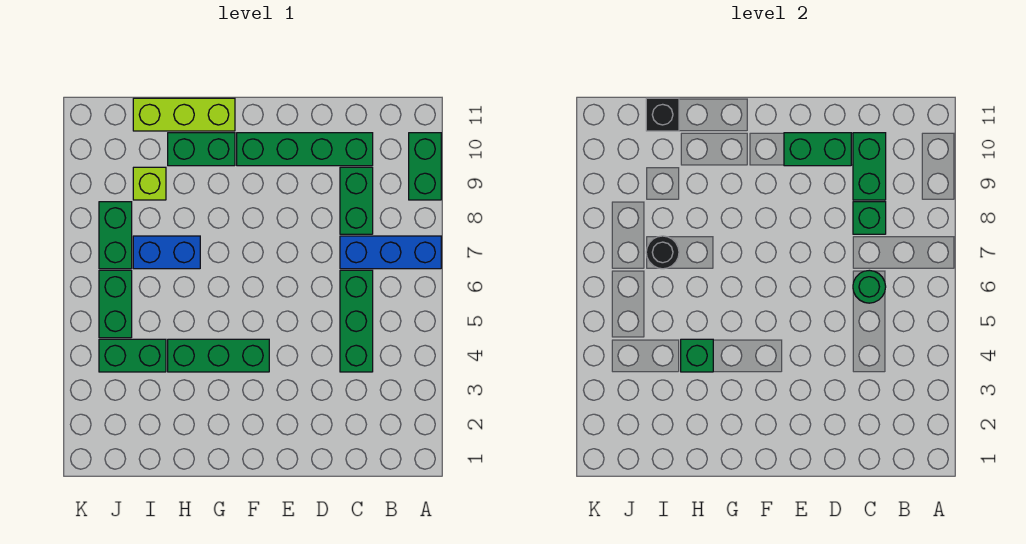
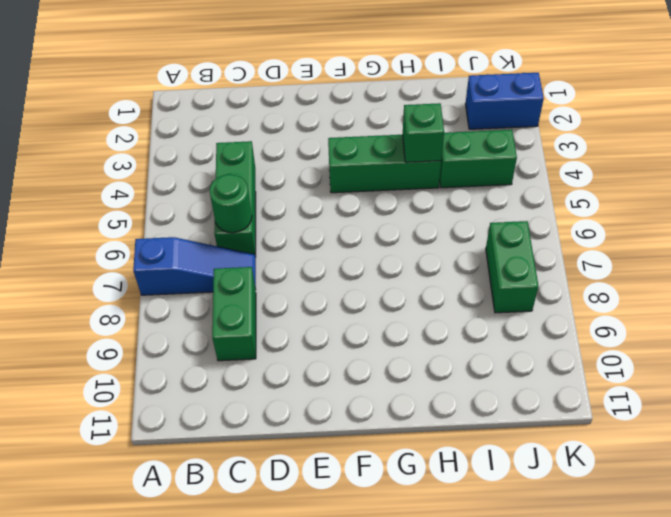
blue slope A7:C7 level 1 top A -> blue brick A7:C7 level 1
blue brick J2:K2 level 1 -> blue brick H7:I7 level 1
none -> green brick A9:A10 level 1
none -> green brick C10:F10 level 1
none -> green brick G10:H10 level 1

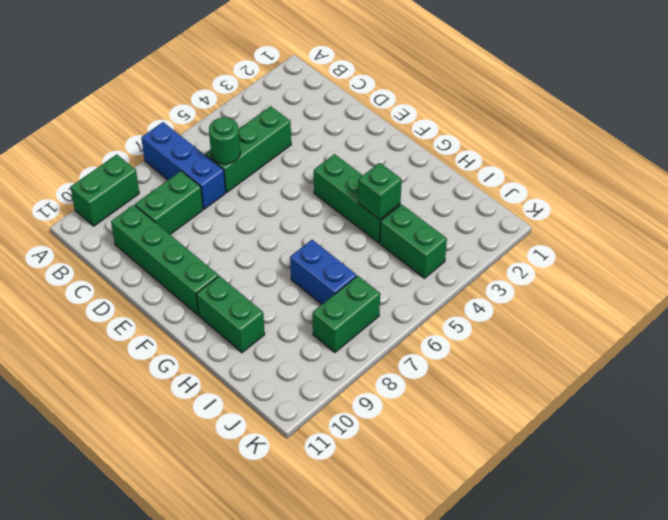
none -> lime brick G11:I11 level 1
none -> lime brick I9 level 1
none -> green brick J5:J6 level 1

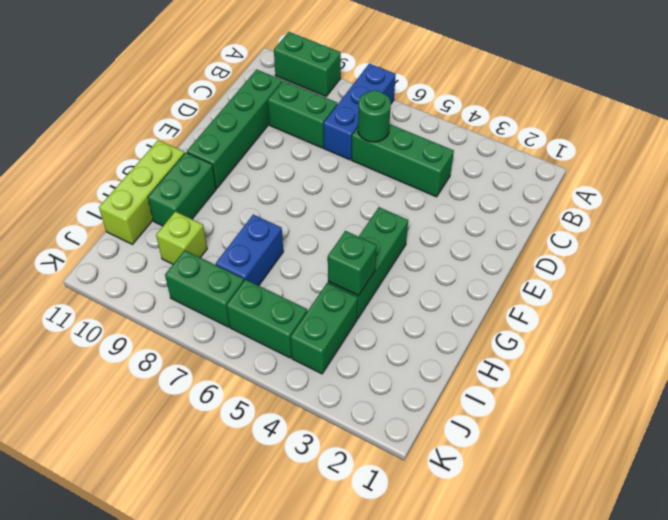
none -> green brick C8 level 2
none -> green brick C9:C10 level 2
none -> green brick D10:E10 level 2

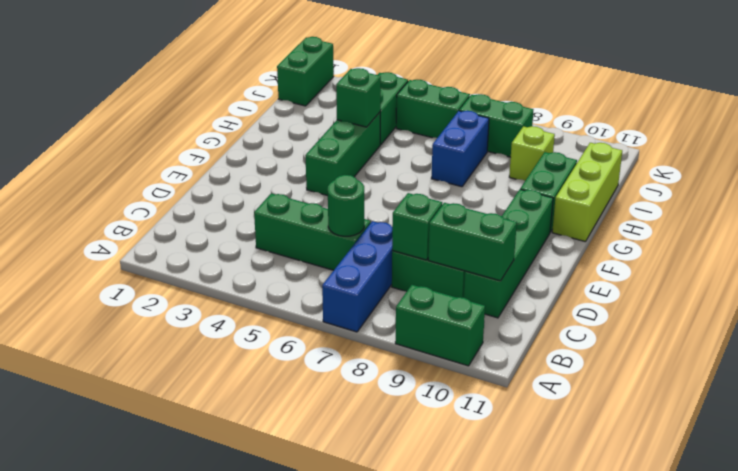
green brick J1:K1 level 1 -> green brick D10:E10 level 2
none -> black round brick I7 level 2
none -> black brick I11 level 2

